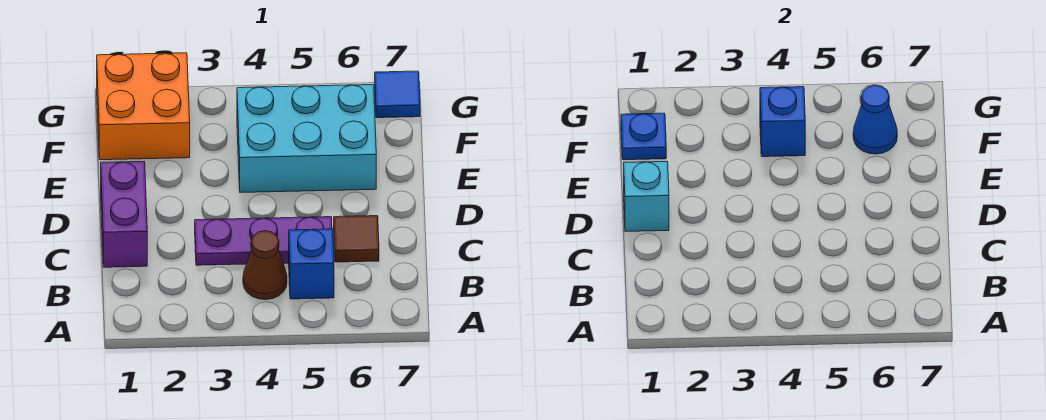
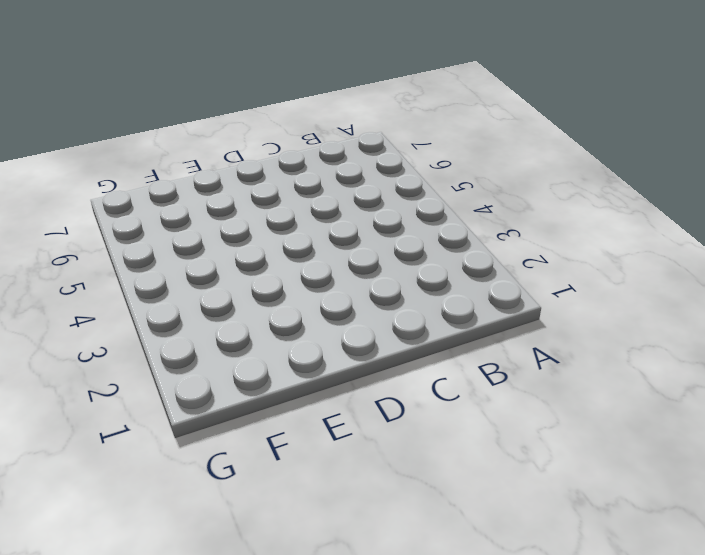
none -> brown cone B4 level 1
none -> blue brick B5 level 1
none -> purple brick C1:D1 level 1

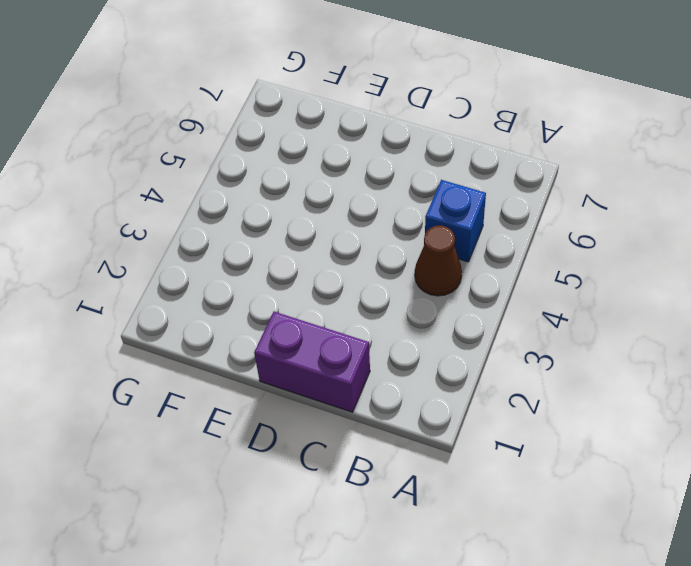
none -> purple plate C3:C5 level 1
none -> brown tile C6 level 1
none -> cyan brick E4:F6 level 1

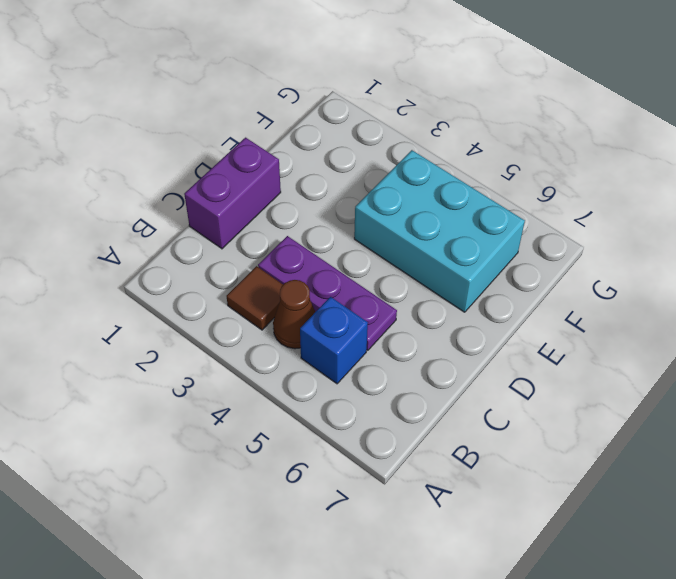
brown tile B3 level 1 -> brown tile C6 level 1
none -> orange brick F1:G2 level 1
none -> blue tile G7 level 1
none -> cyan brick D1 level 2

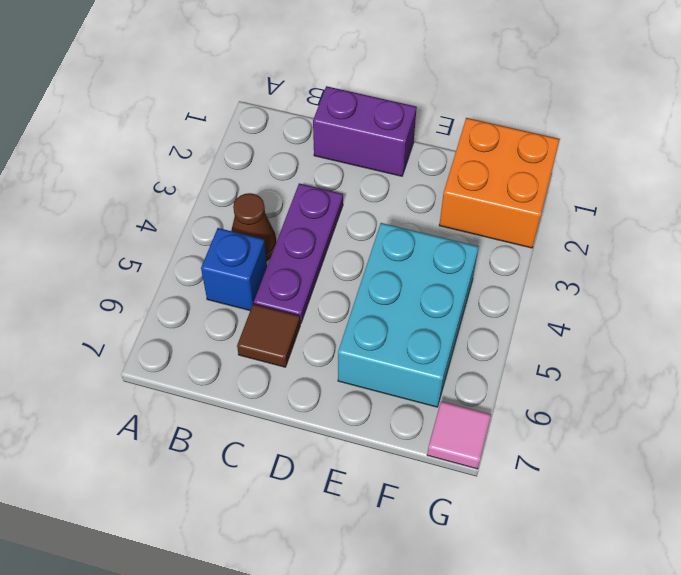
pink tile G7 level 1 -> blue tile G7 level 1
none -> cyan brick D1 level 2
none -> blue plate F1 level 2
none -> blue brick F4 level 2

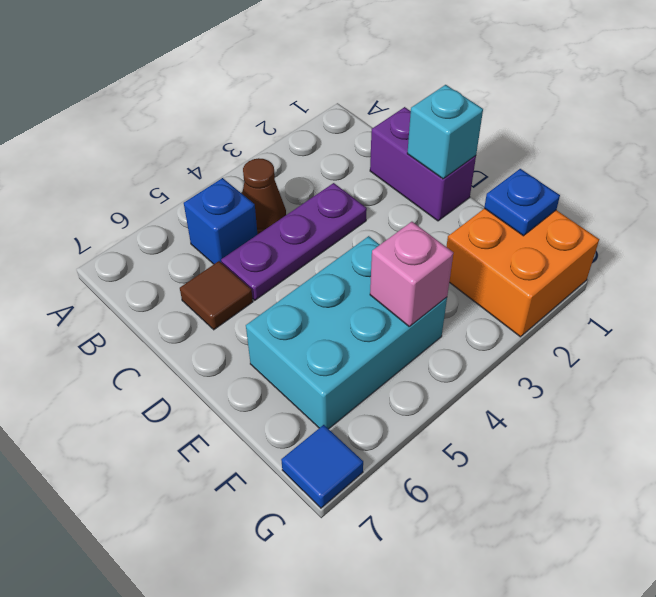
pink brick F4 level 2 -> blue brick F4 level 2
none -> blue cone F6 level 2

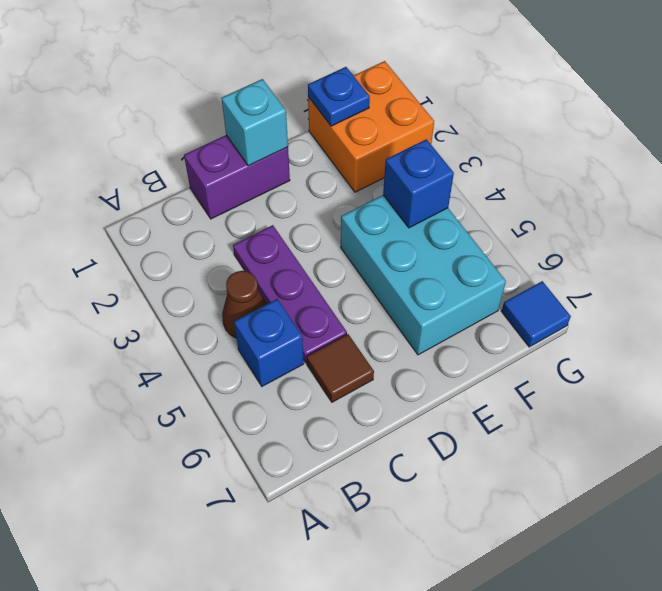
none -> blue cone F6 level 2

